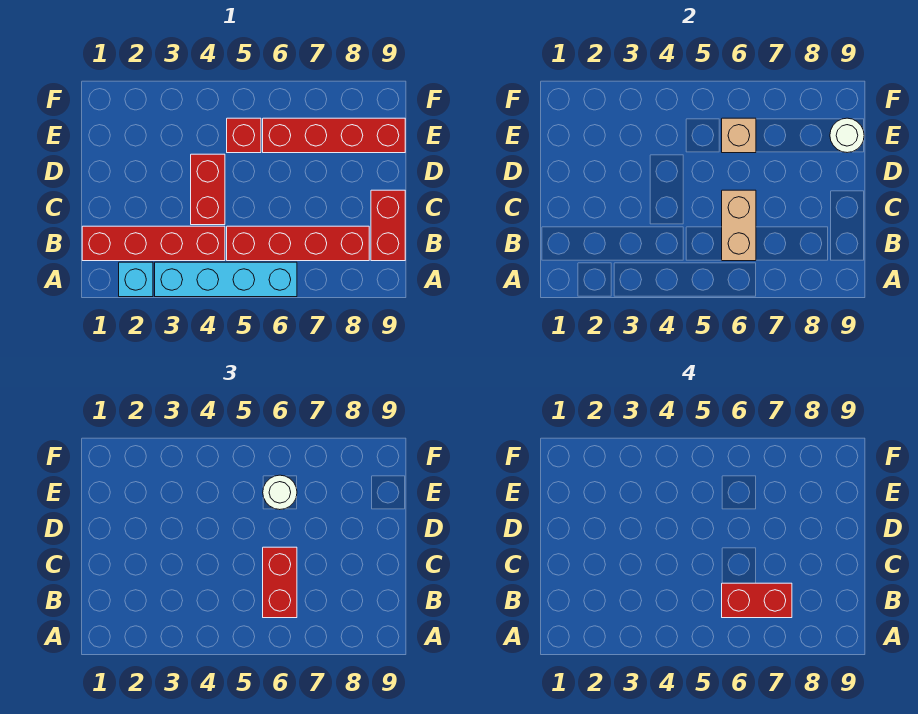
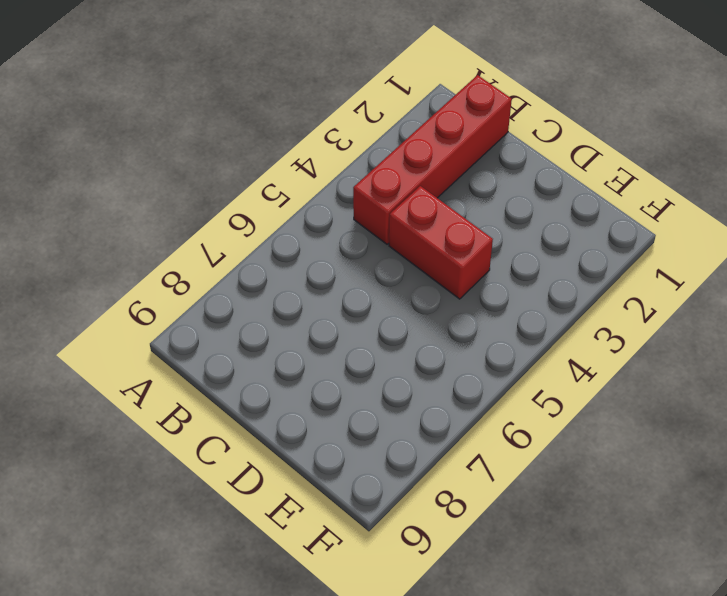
none -> cyan brick A2 level 1
none -> cyan brick A3:A6 level 1
none -> red brick B5:B8 level 1

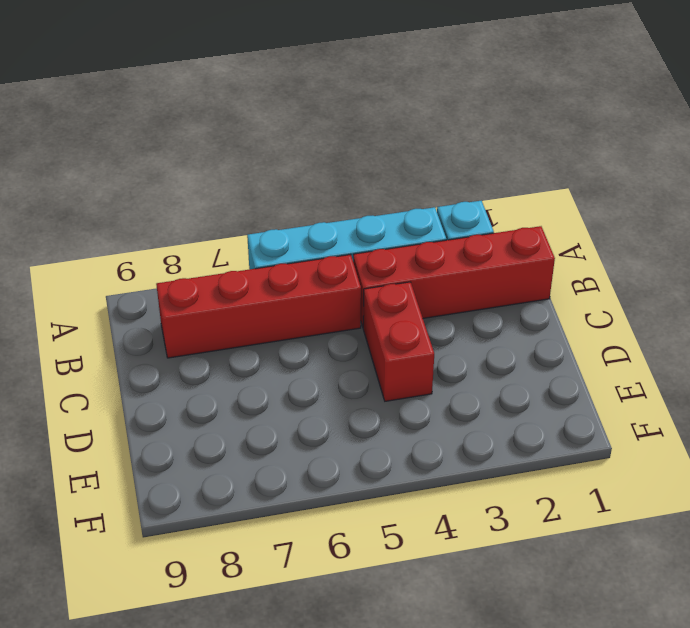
none -> red brick B9:C9 level 1
none -> red brick E5 level 1
none -> red brick E6:E9 level 1

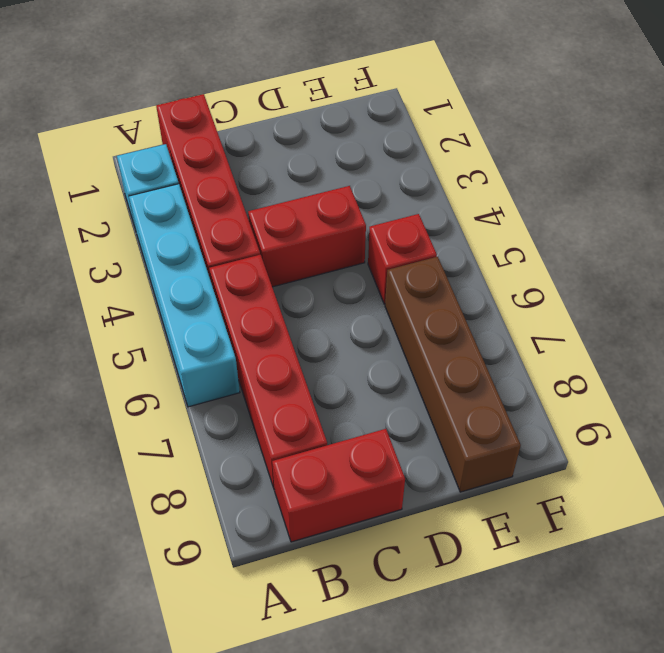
brown brick E6:E9 level 1 -> red brick E6:E9 level 1
none -> tan brick B6:C6 level 2
none -> tan brick E6 level 2
none -> white round brick E9 level 2

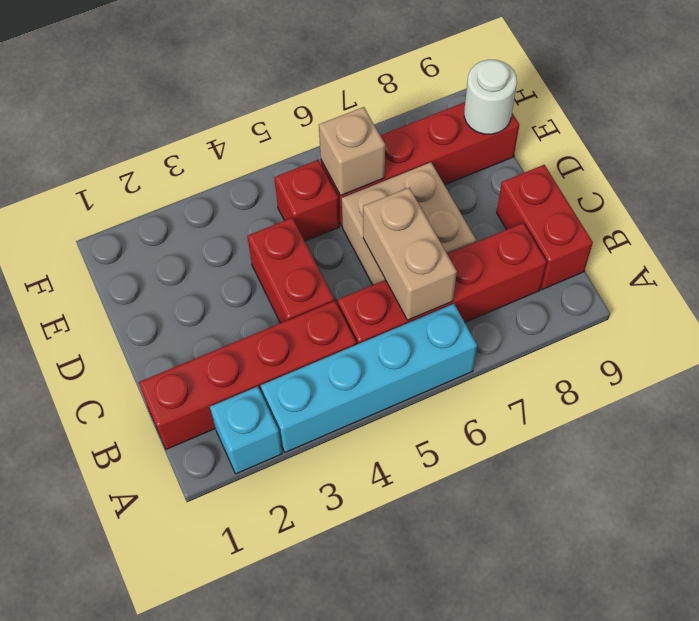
tan brick C6:D7 level 1 -> none
none -> red brick B6:C6 level 3
none -> white round brick E6 level 3
none -> red brick B6:B7 level 4

